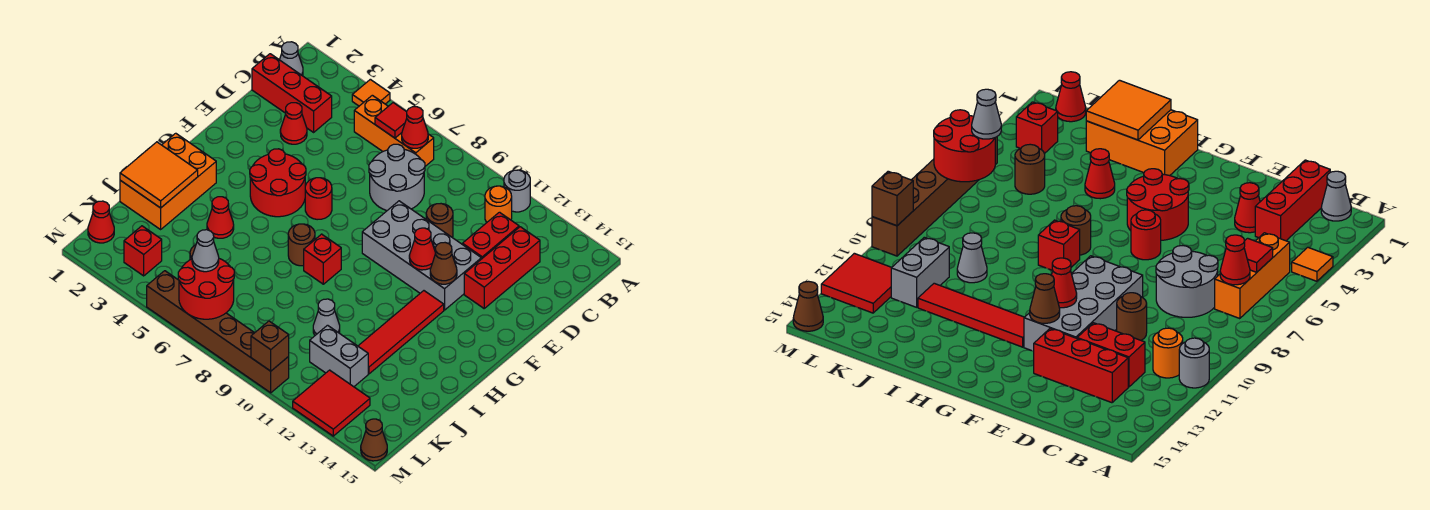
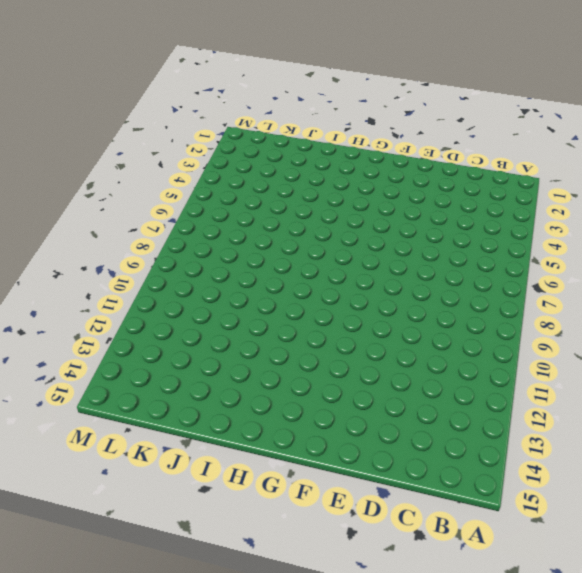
none -> orange tile A4 level 1
none -> grey round brick A11 level 1
none -> grey cone B1 level 1
none -> orange brick B5:B7 level 1

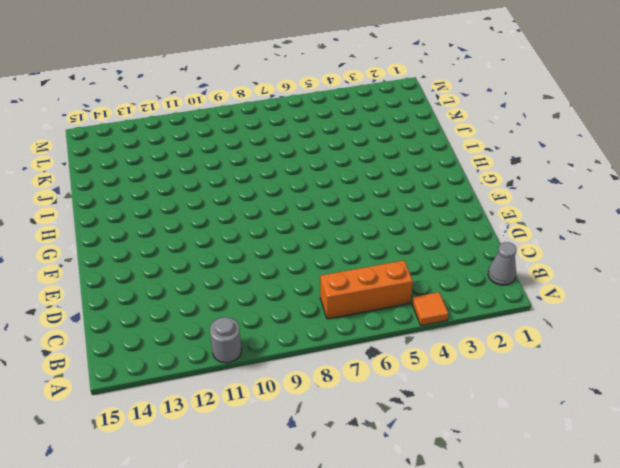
none -> orange round brick B11 level 1
none -> red brick C1:C3 level 1
none -> grey round brick C7:D8 level 1
none -> red brick C12:D12 level 1

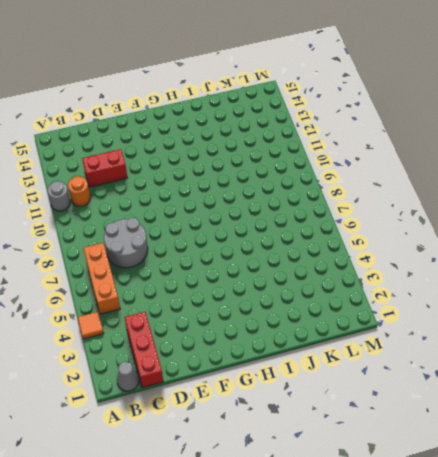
none -> red brick C13:E13 level 1
none -> red cone D3 level 1
none -> brown round brick D10 level 1
none -> grey brick E9:F12 level 1

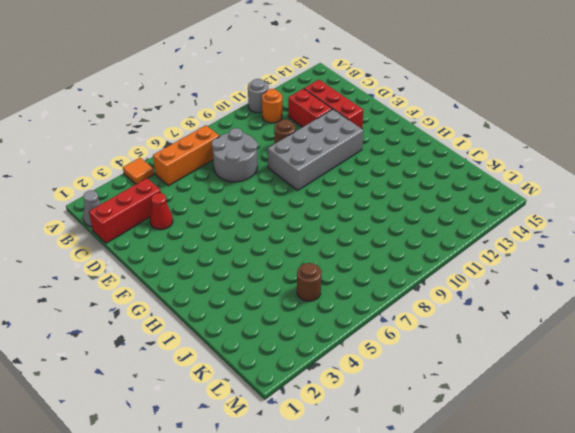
none -> red round brick F4:G5 level 1
none -> red round brick F6 level 1
none -> red tile G12:J12 level 1
none -> orange brick H1:J2 level 1

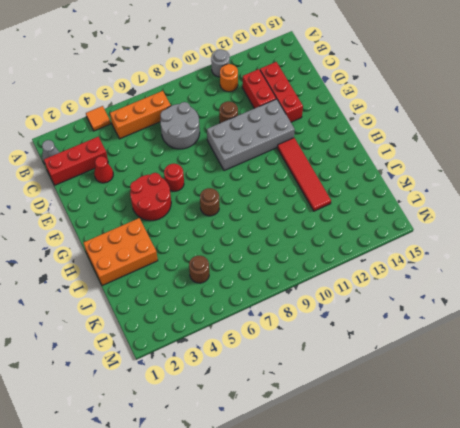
orange brick H1:I3 level 1 -> orange brick H1:J2 level 1
none -> red brick H8 level 1
none -> red cone I4 level 1
none -> grey cone J10 level 1
none -> grey brick K11:K12 level 1

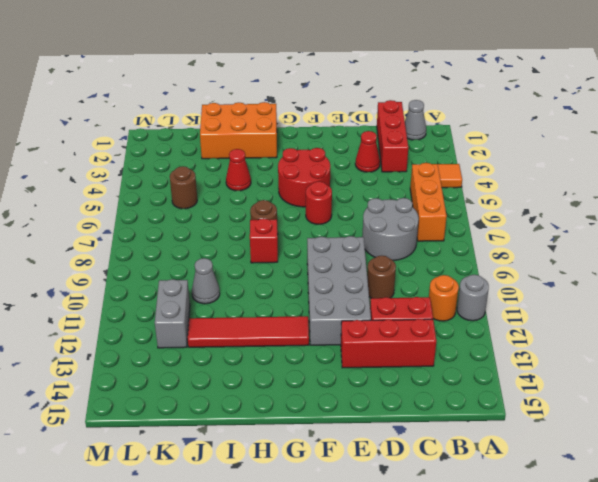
none -> red cone L1 level 1
none -> red brick L3 level 1
none -> red tile L12:M13 level 1
none -> brown brick M5:M10 level 1

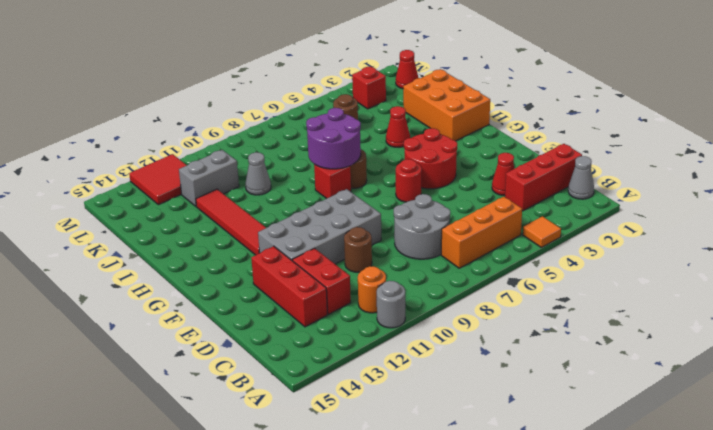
purple round brick H7:I8 level 2 -> none
none -> brown brick M5:M10 level 1
none -> brown cone M15 level 1
none -> red tile B6 level 2
none -> red cone B7 level 2

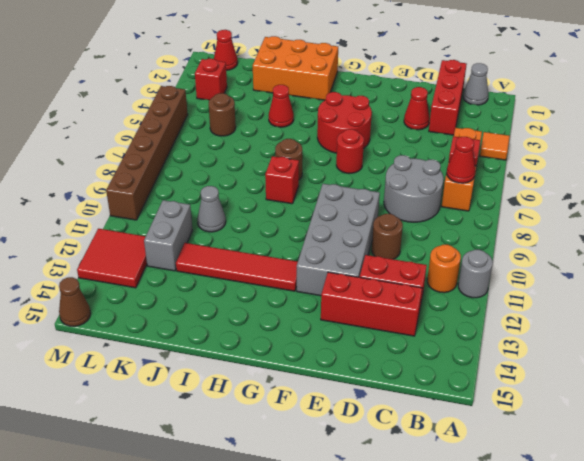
none -> red cone F11 level 2
none -> brown cone F12 level 2
none -> orange tile I1:J2 level 2
none -> red round brick L6:M7 level 2

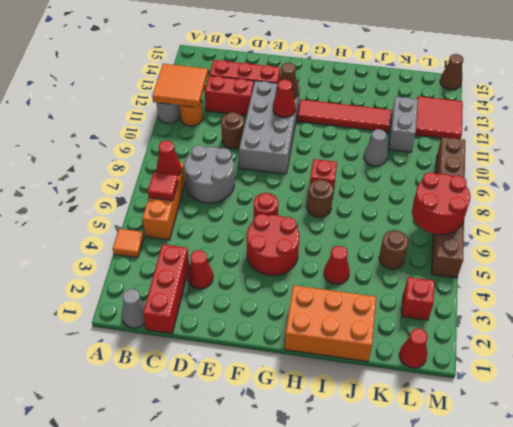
orange tile A11:B12 level 2 -> orange tile I1:J2 level 2
none -> brown brick M10 level 2
none -> grey cone L6 level 3

